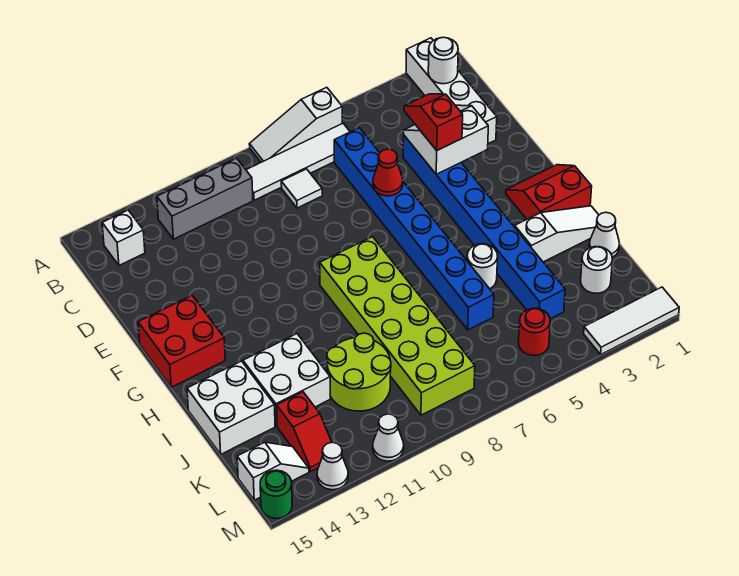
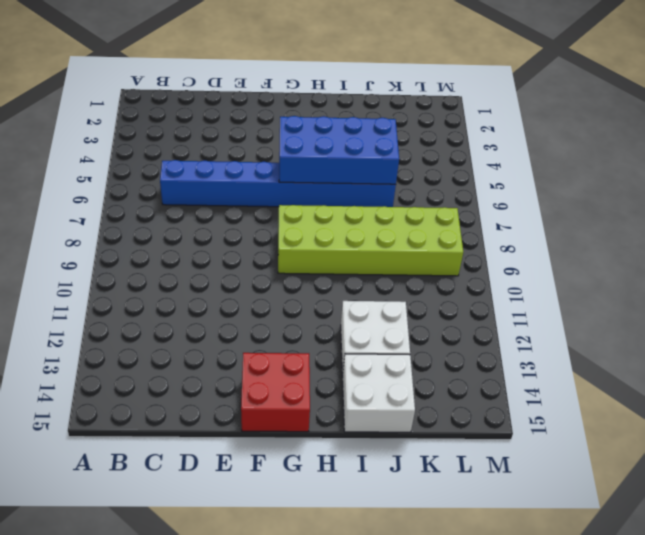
blue brick G5:J6 level 2 -> none
none -> white brick A2:D2 level 1
none -> white slope A6:A8 level 1 top 6
none -> white tile B6:B9 level 1

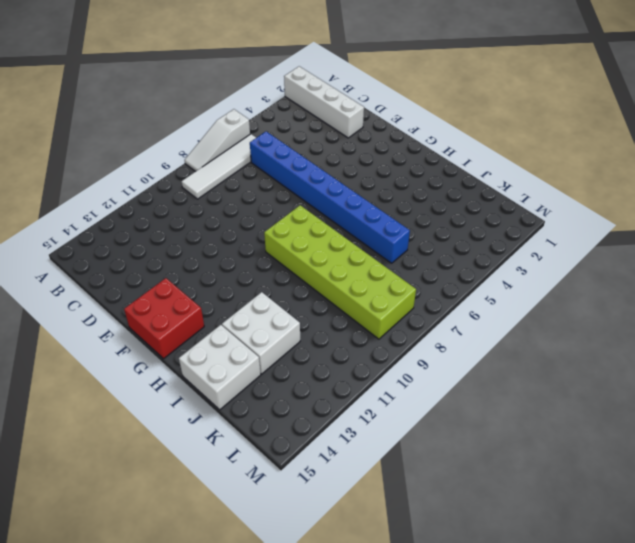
none -> grey brick B10:B12 level 1
none -> white brick B14 level 1
none -> white tile C8 level 1

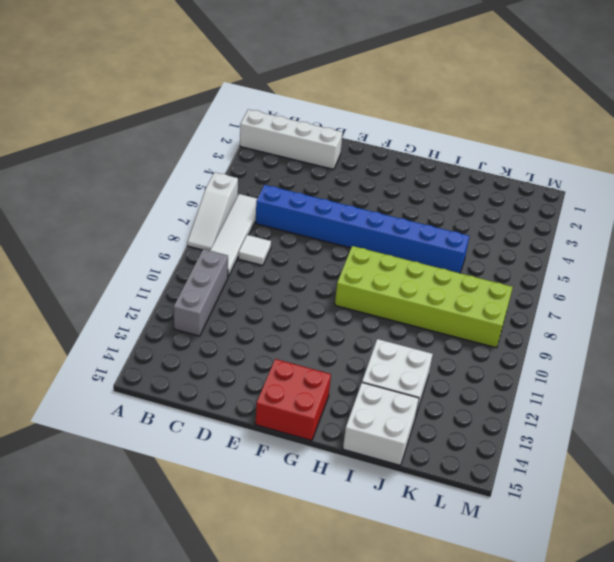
none -> white brick B14 level 1
none -> blue brick D4:K4 level 1
none -> red slope G1:H2 level 1 top H

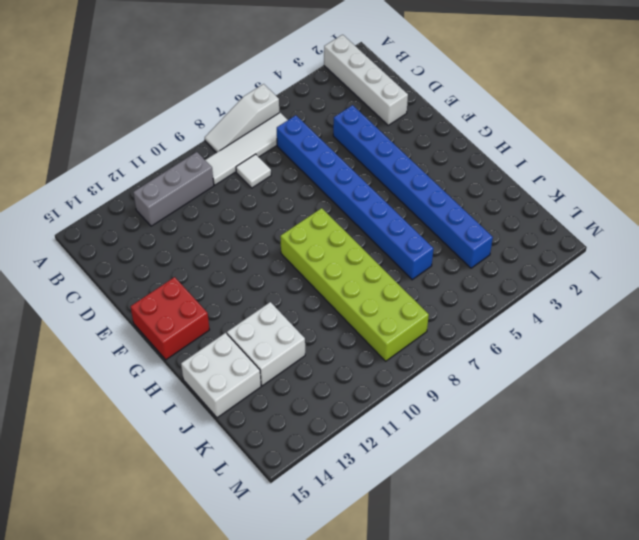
none -> white brick B14 level 1
none -> red slope G1:H2 level 1 top H
none -> white slope I1:I3 level 1 top 3

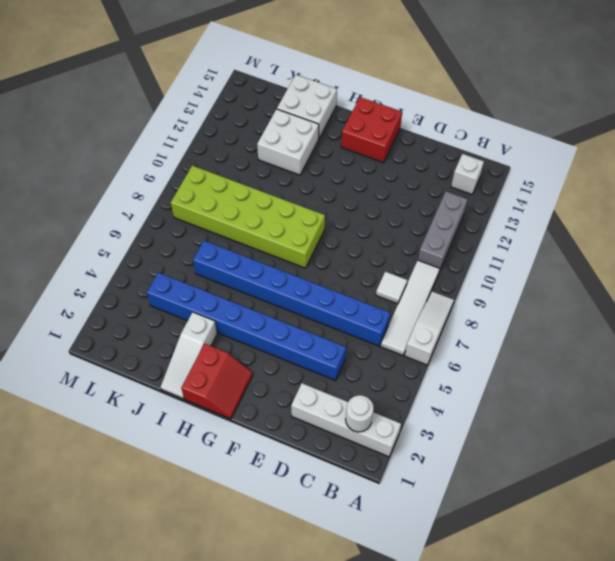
none -> white round brick I5 level 1
none -> white cone J1 level 1
none -> lime round brick J10:K11 level 1

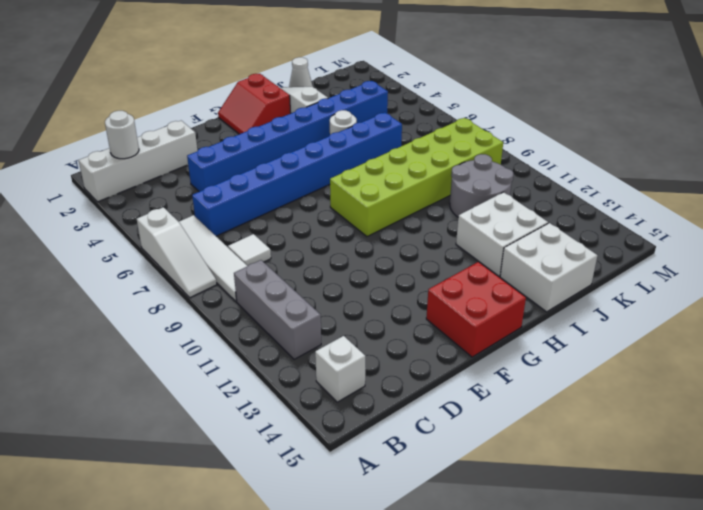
grey round brick J10:K11 level 1 -> lime round brick J10:K11 level 1
none -> white round brick K2 level 1
none -> red slope K13:L13 level 1 top K
none -> red round brick L5 level 1

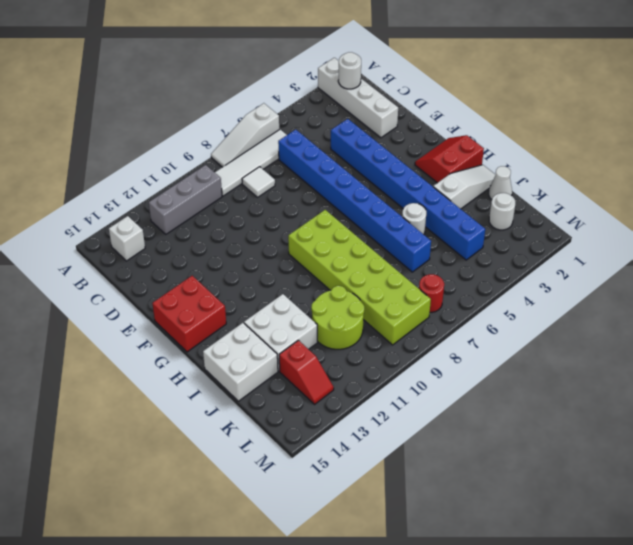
red round brick L7 level 1 -> red round brick L5 level 1
none -> white slope L14:L15 level 1 top 15
none -> white tile M1:M3 level 1
none -> white cone M11 level 1

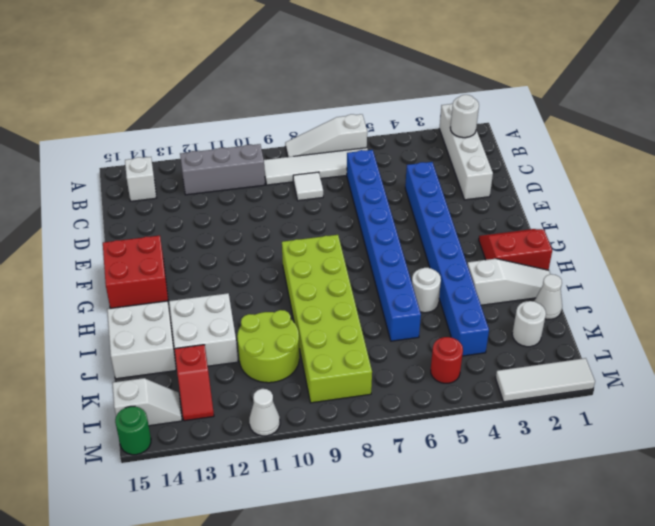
none -> white cone M13 level 1
none -> white slope D3:E4 level 2 top E
none -> red cone E6 level 2

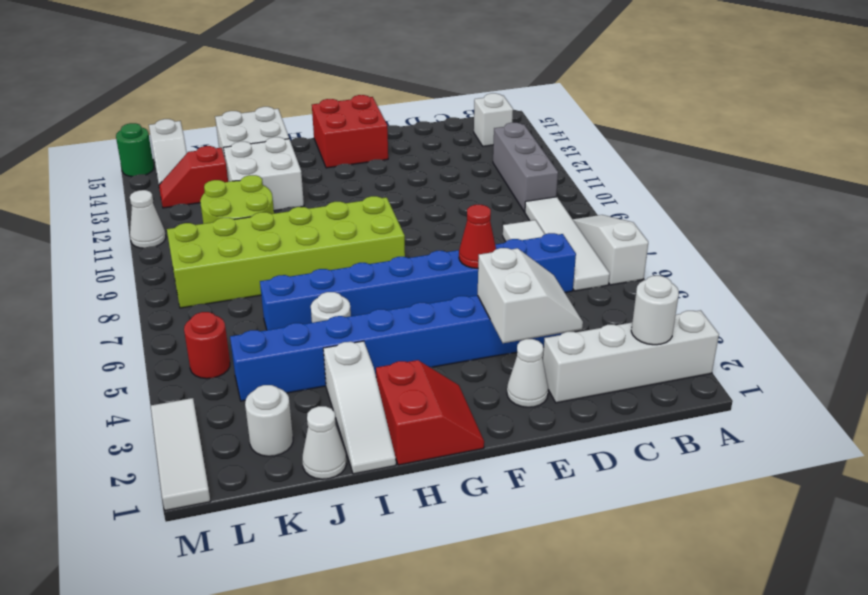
white cone E2 level 1 -> white cone M13 level 1
none -> red slope D4:E4 level 3 top E

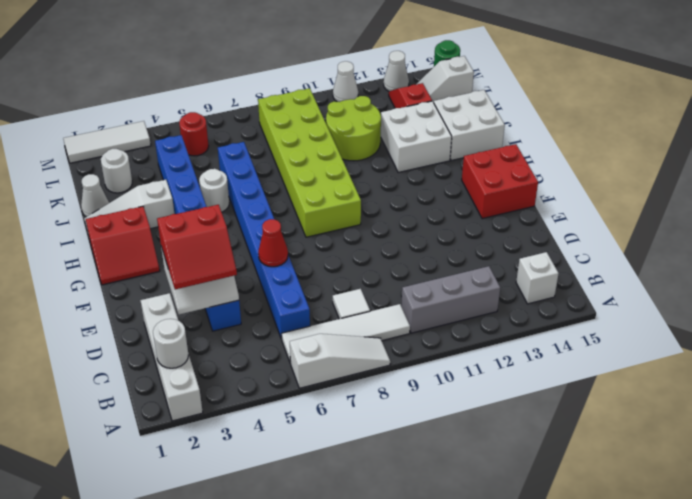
red slope D3:E4 level 3 top E -> red slope D4:E4 level 3 top E

